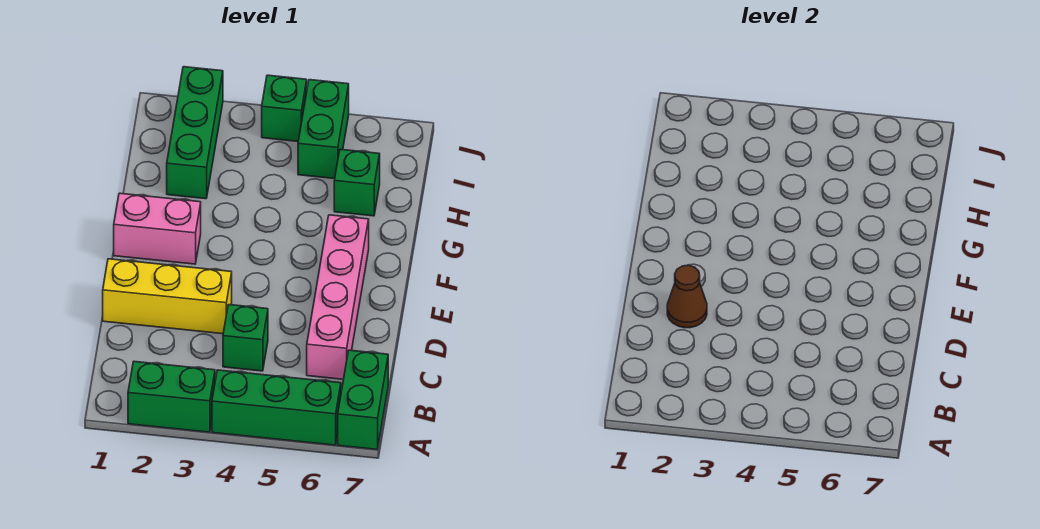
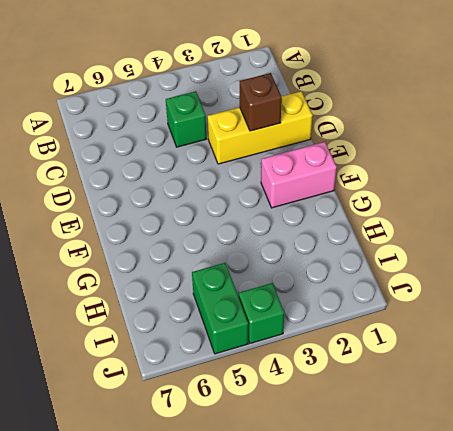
brown brick D2 level 2 -> brown cone D2 level 2
none -> green brick A2:A3 level 1
none -> green brick A4:A6 level 1
none -> green brick A7:B7 level 1

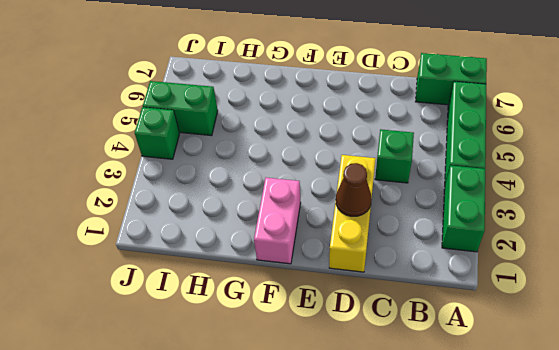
none -> pink brick C6:F6 level 1
none -> green brick H2:J2 level 1
none -> green brick H6 level 1

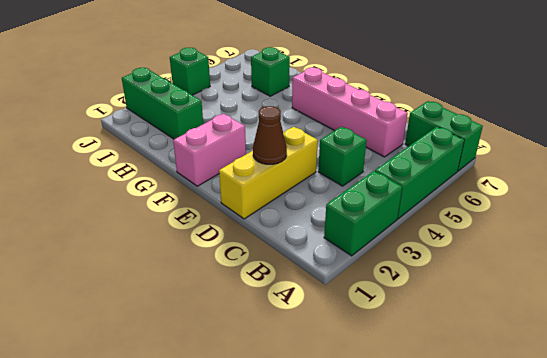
none -> green brick I5:J5 level 1

